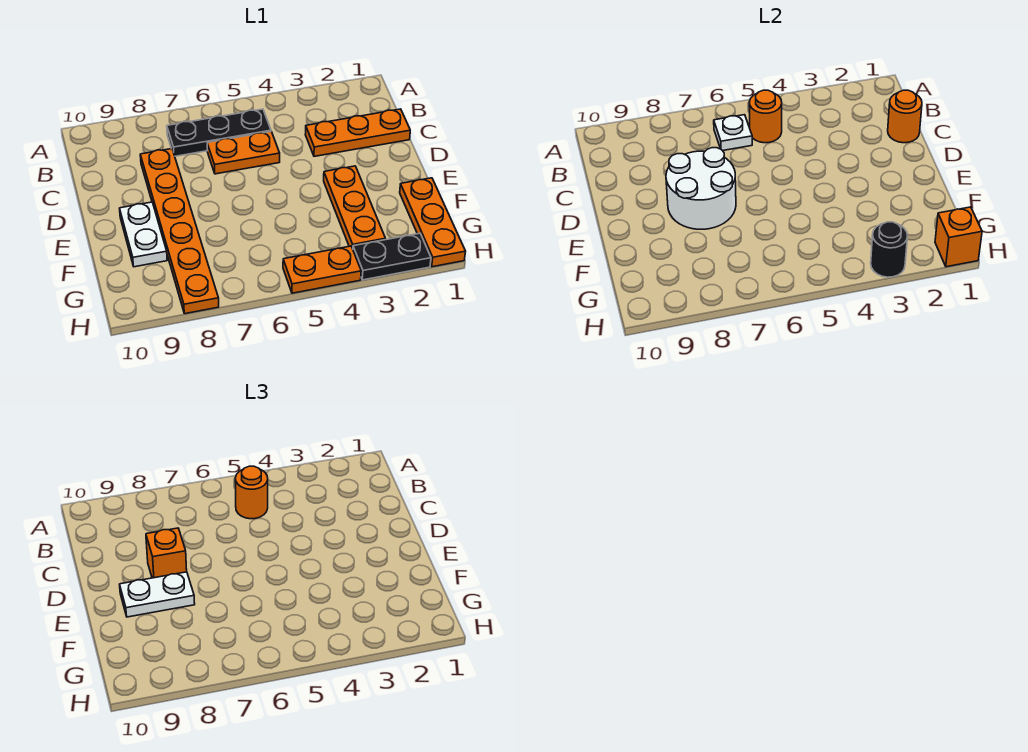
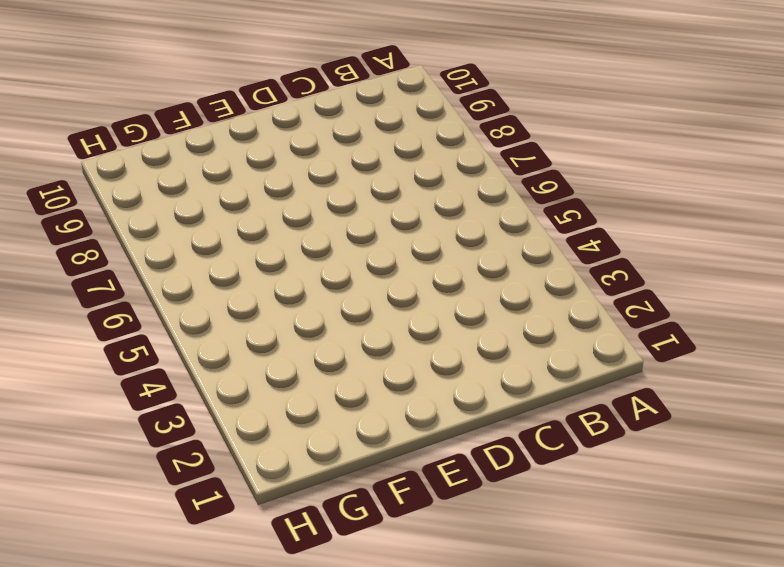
none -> black plate B5:B7 level 1
none -> orange plate C1:C3 level 1
none -> orange plate C5:C6 level 1

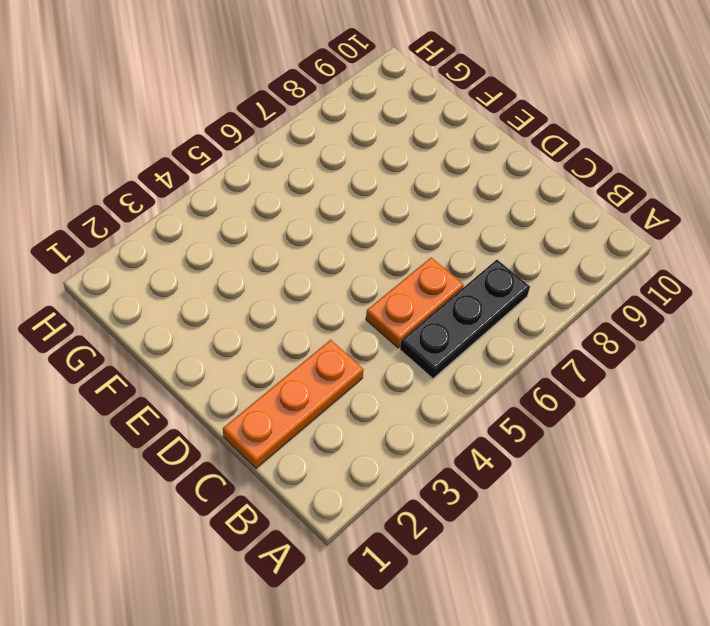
none -> orange plate C8:H8 level 1
none -> orange plate E3:G3 level 1
none -> white plate E9:F9 level 1

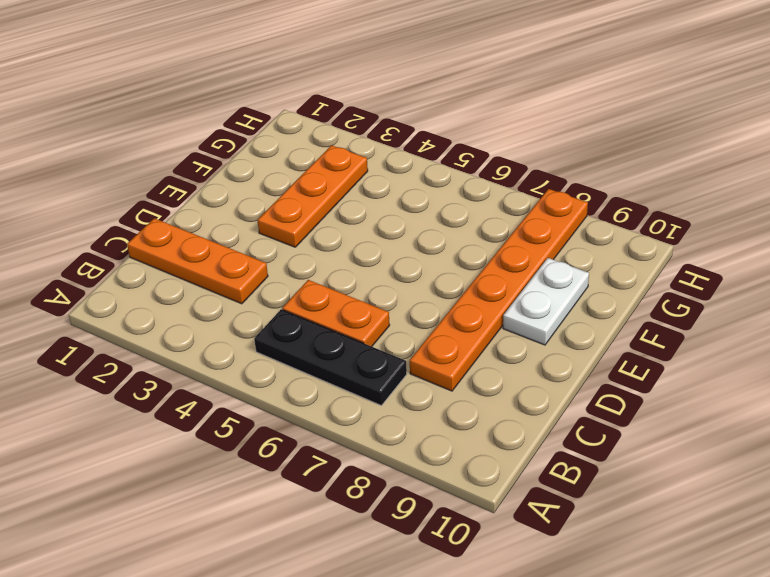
none -> orange plate F1:H1 level 1
none -> black plate H2:H3 level 1
none -> orange plate H4:H5 level 1

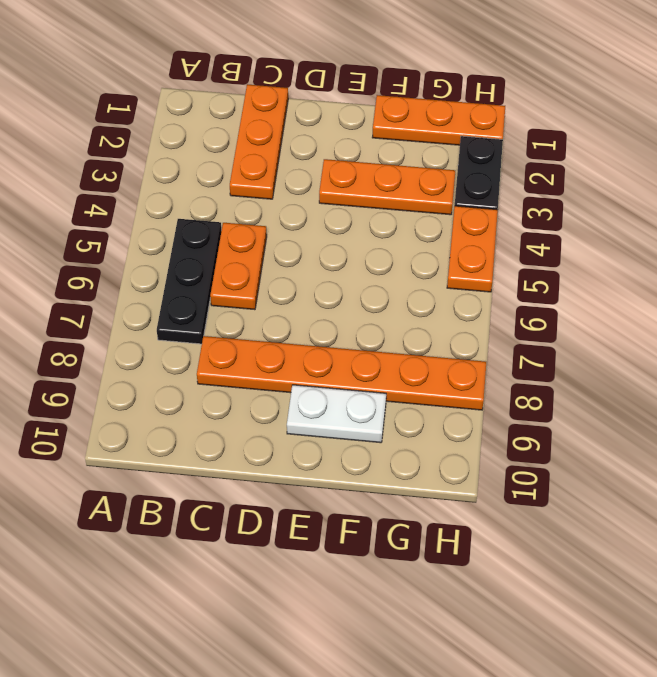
none -> orange round brick B5 level 2
none -> white plate B6 level 2
none -> orange round brick C1 level 2

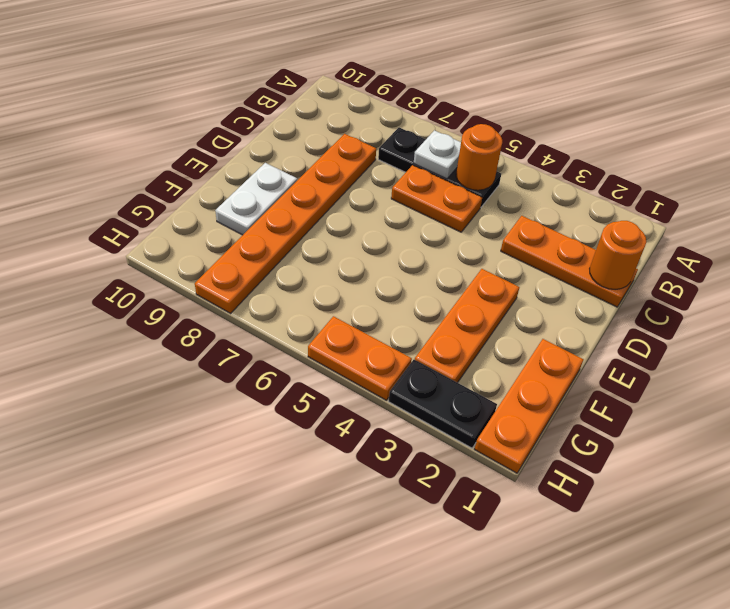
none -> white round brick D7:E8 level 2
none -> orange brick H1 level 2
none -> black round brick H3 level 2

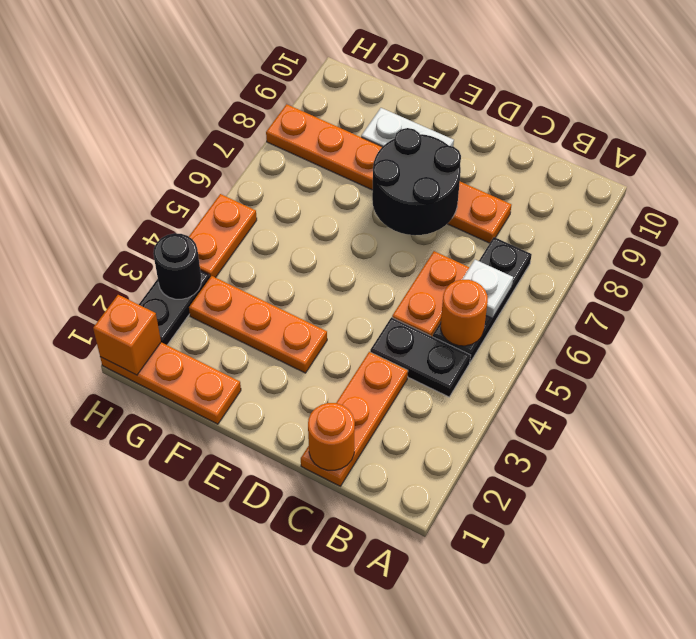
black plate B4:C4 level 1 -> none
black round brick D7:E8 level 2 -> white round brick D7:E8 level 2
none -> orange round brick B5 level 3
none -> orange brick D8 level 3
none -> white plate E8:E9 level 3

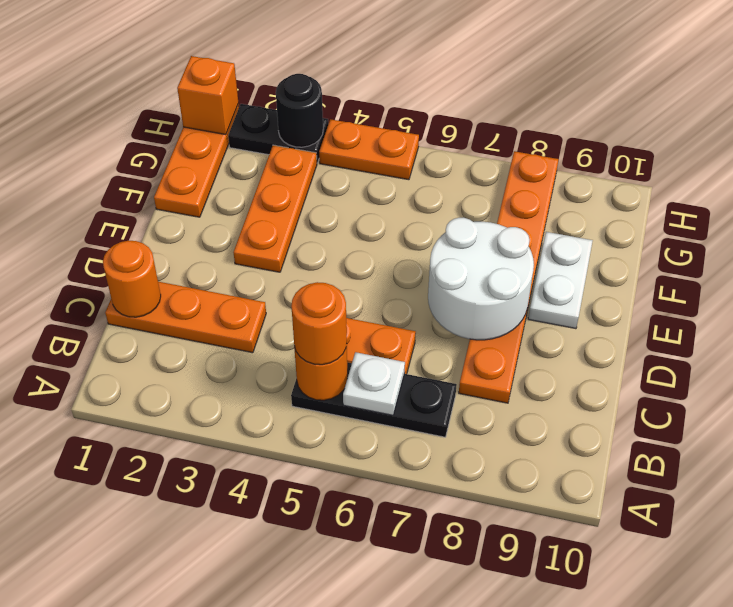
none -> orange brick D8 level 3
none -> white plate E8:E9 level 3

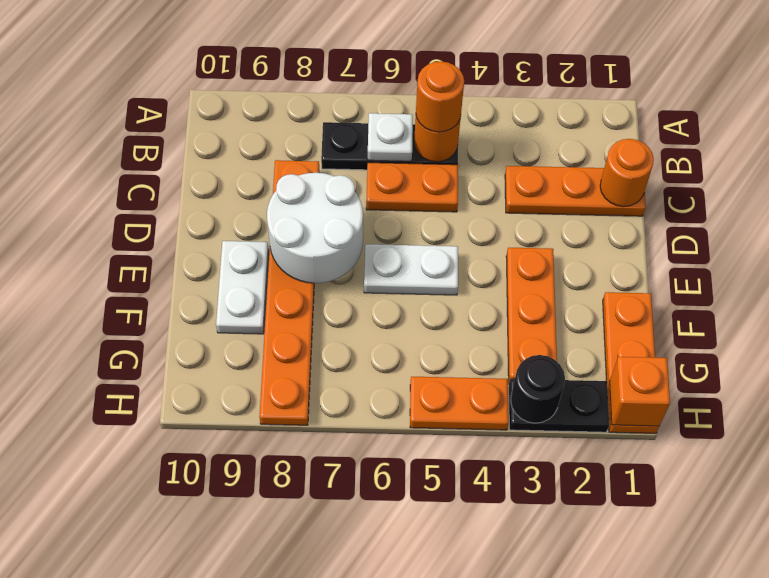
white plate E5:E6 level 1 -> white plate E8:E9 level 3
none -> orange brick D8 level 3

